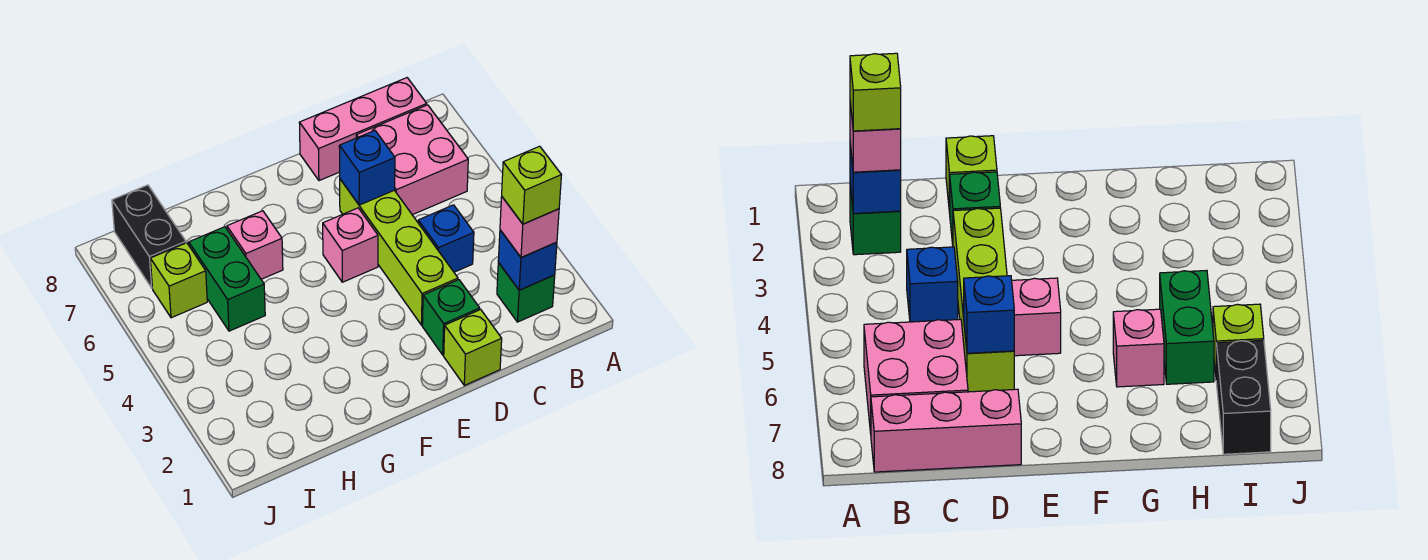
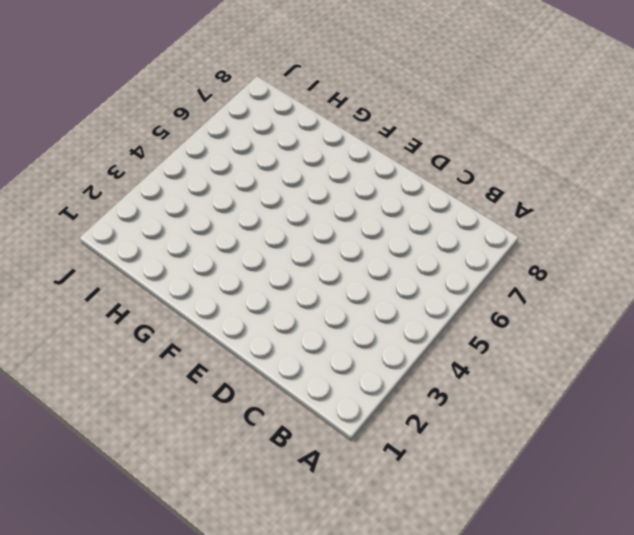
none -> green brick B2 level 1
none -> pink brick B6:C7 level 1
none -> pink brick B8:D8 level 1

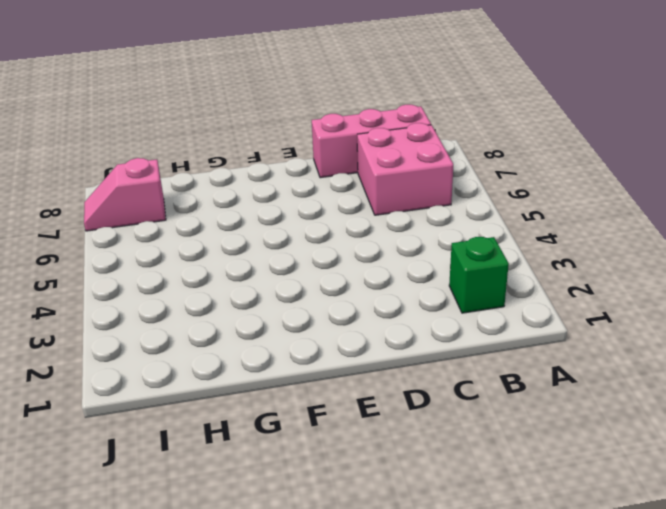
pink slope I7:J7 level 1 top I -> black brick I7:I8 level 1
none -> blue brick C4 level 1
none -> lime brick D1 level 1
none -> green brick D2 level 1

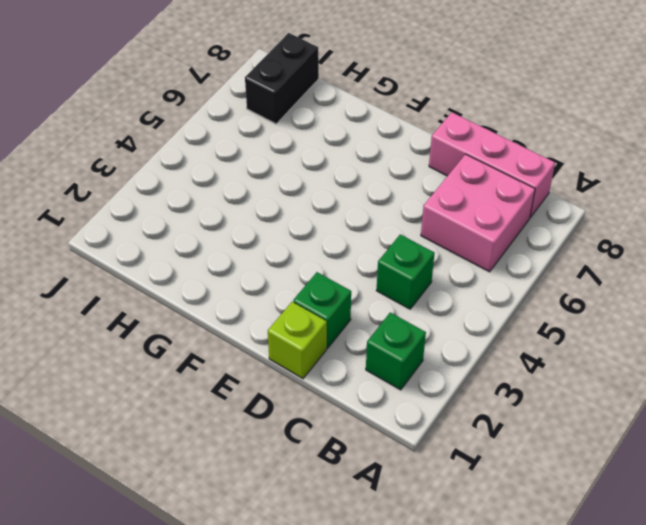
green brick C4 level 1 -> blue brick C4 level 1
none -> lime brick D3:D6 level 1
none -> pink brick E5 level 1
none -> pink brick G6 level 1

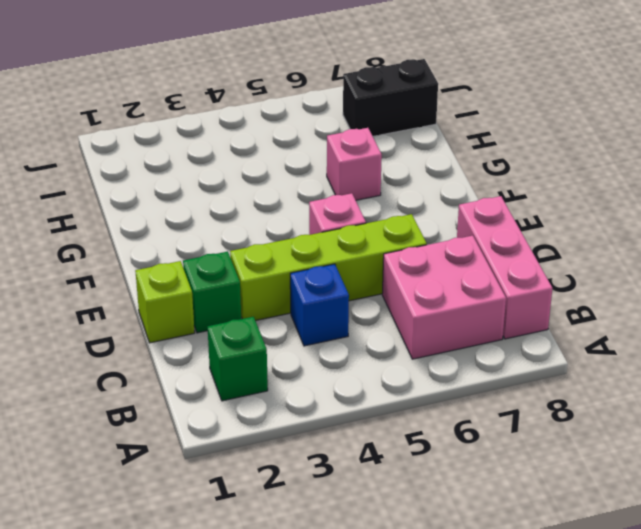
none -> green brick H5:H6 level 1
none -> lime brick I6 level 1
none -> blue brick B2 level 2

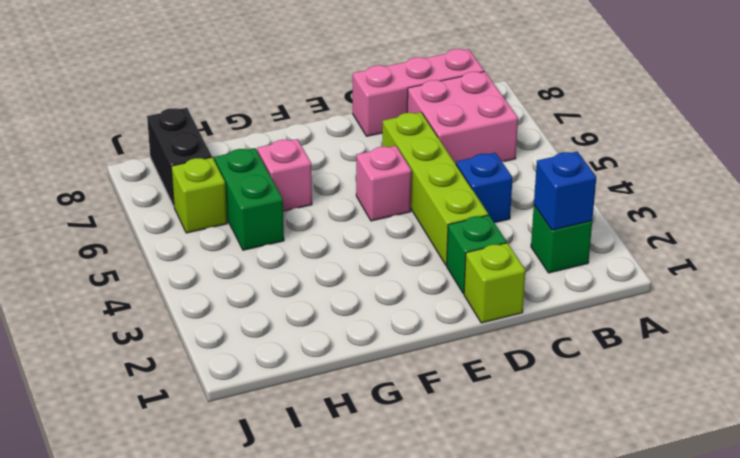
none -> blue brick D6 level 2
none -> pink brick B2 level 3
none -> lime brick B2 level 4

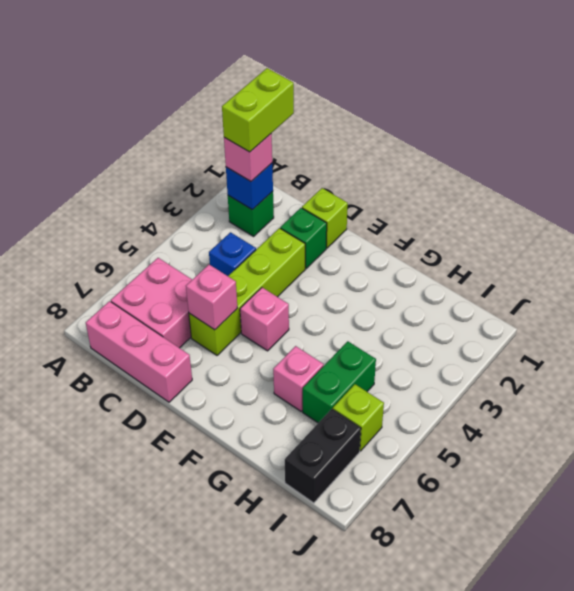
lime brick B1:B2 level 4 -> lime brick B2 level 4
pink brick D6 level 2 -> blue brick D6 level 2

